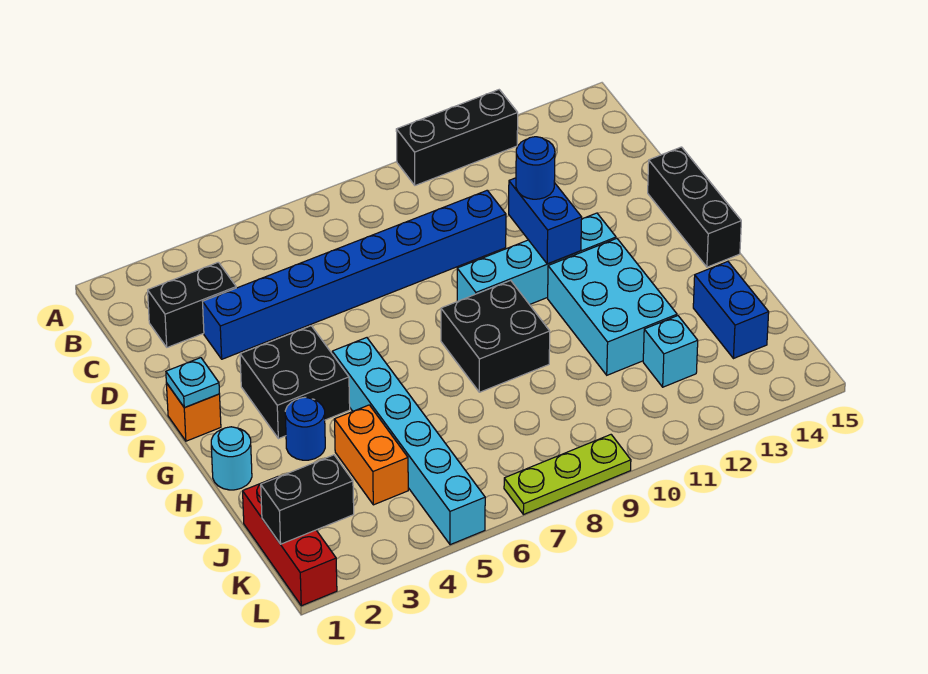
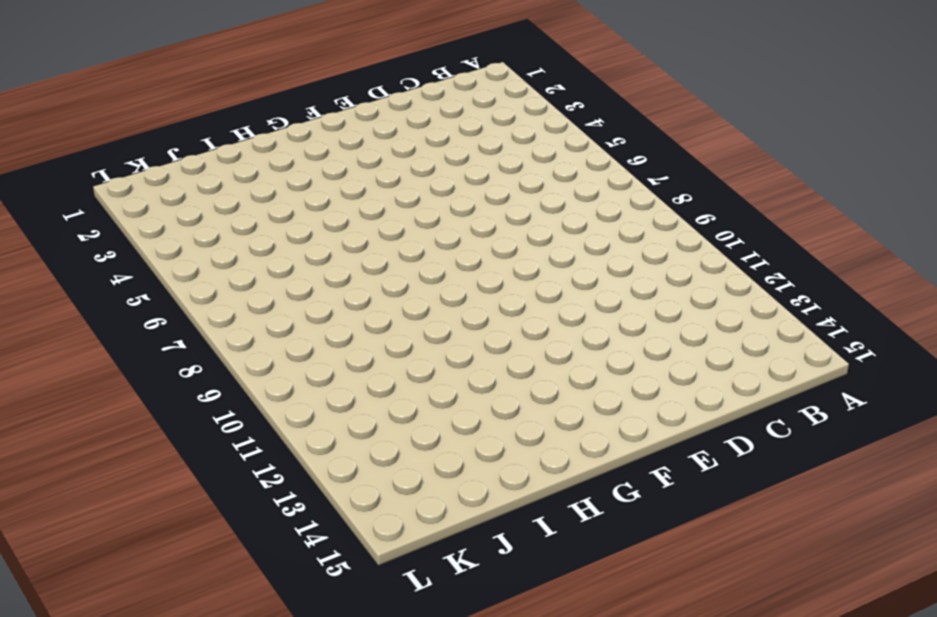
none -> black brick A10:A12 level 1
none -> black brick C2:C3 level 1
none -> blue brick D3:D10 level 1

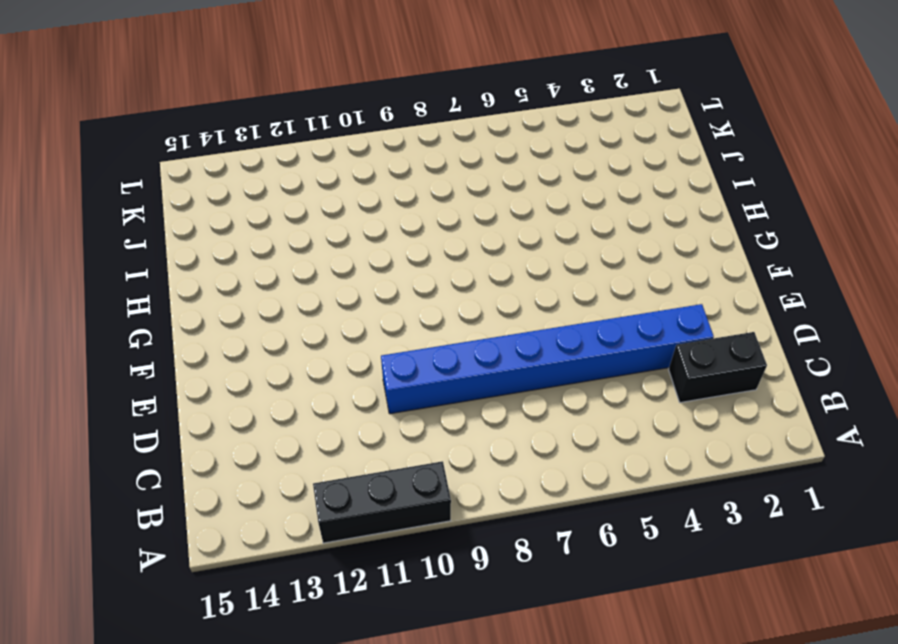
none -> black brick E15:G15 level 1
none -> orange brick F1 level 1
none -> black brick F3:G4 level 1

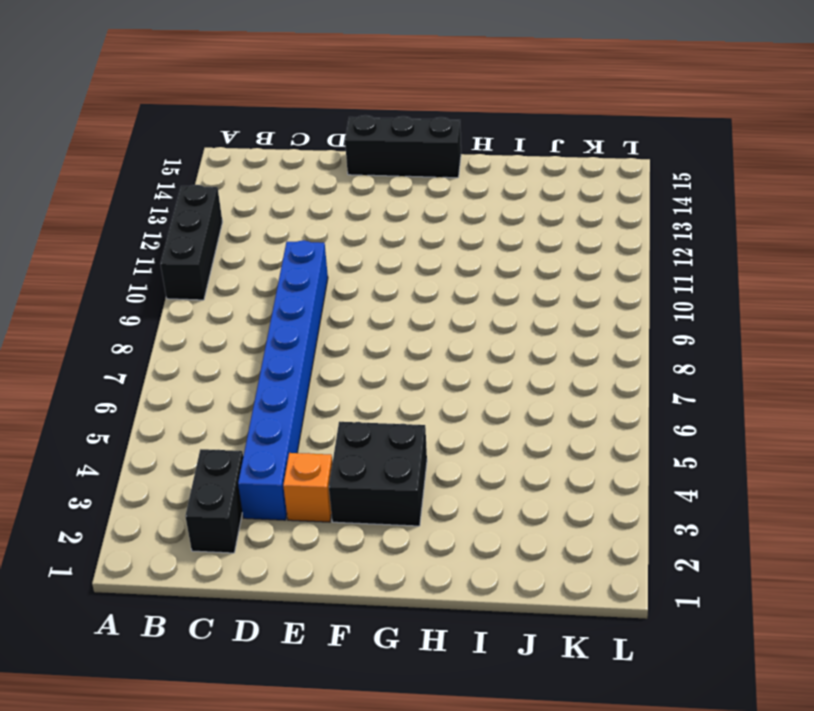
orange brick E3 level 1 -> orange brick F1 level 1
none -> cyan brick F9:F12 level 1
none -> cyan brick G5:L5 level 1
none -> black brick G8:H9 level 1

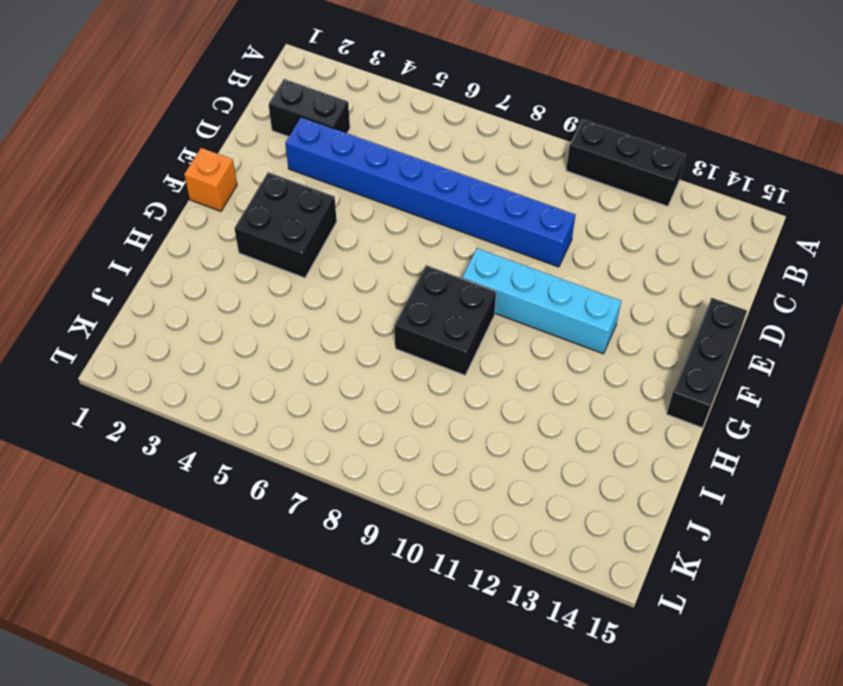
none -> cyan brick G5:L5 level 1
none -> cyan brick G11:I12 level 1
none -> cyan round brick H1 level 1

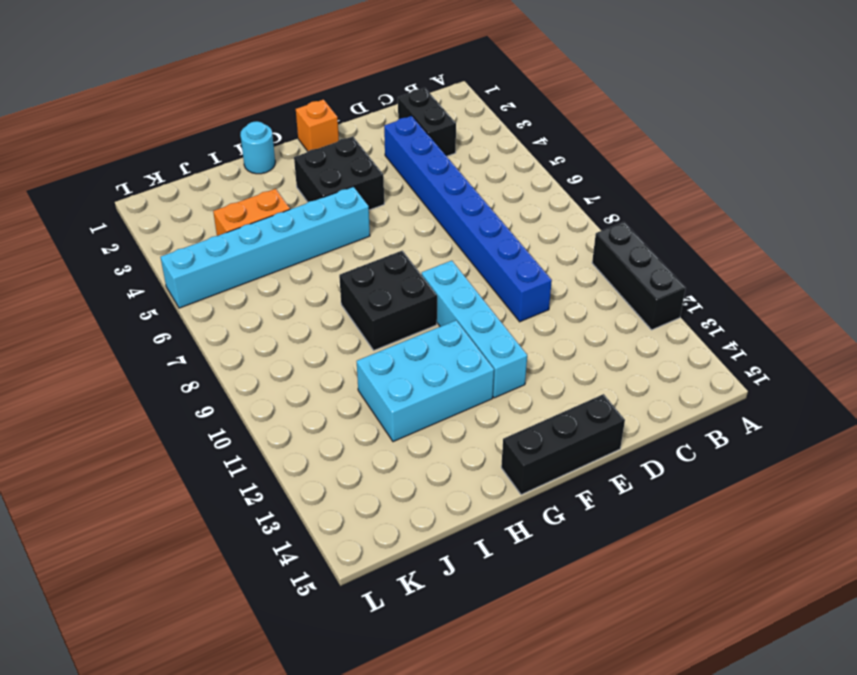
none -> blue round brick H3 level 1
none -> blue brick I14:J14 level 1
none -> red brick J1:L1 level 1

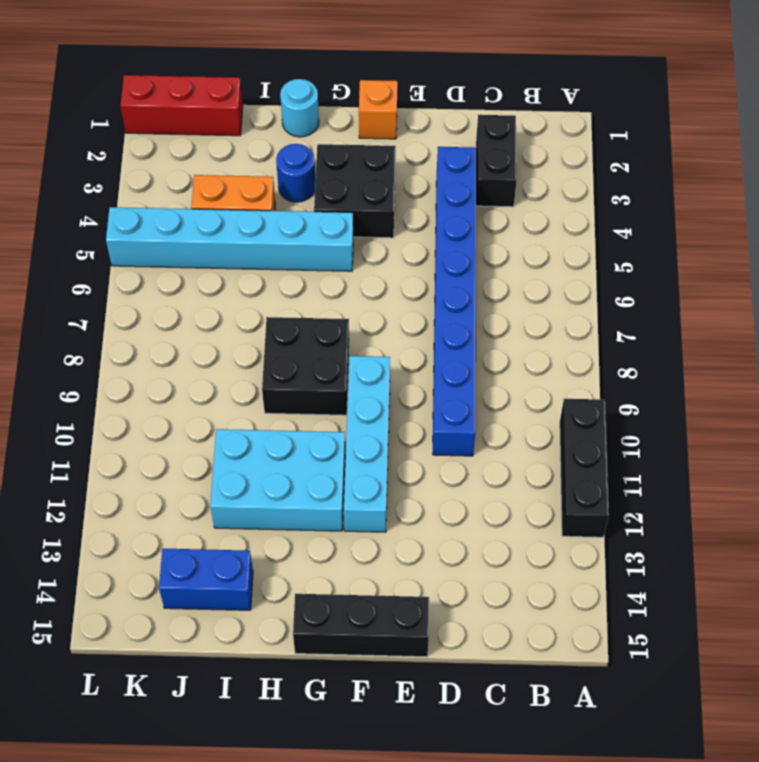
none -> cyan brick J12 level 1
none -> lime plate L7:L9 level 1
none -> blue brick E11:F11 level 2

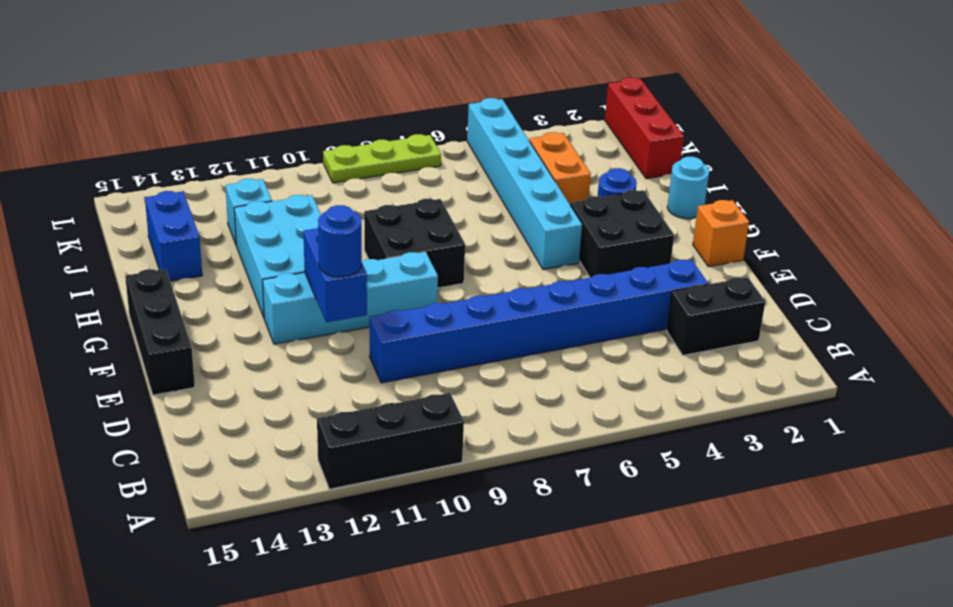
none -> cyan plate F1 level 2
none -> black brick K1:K2 level 2

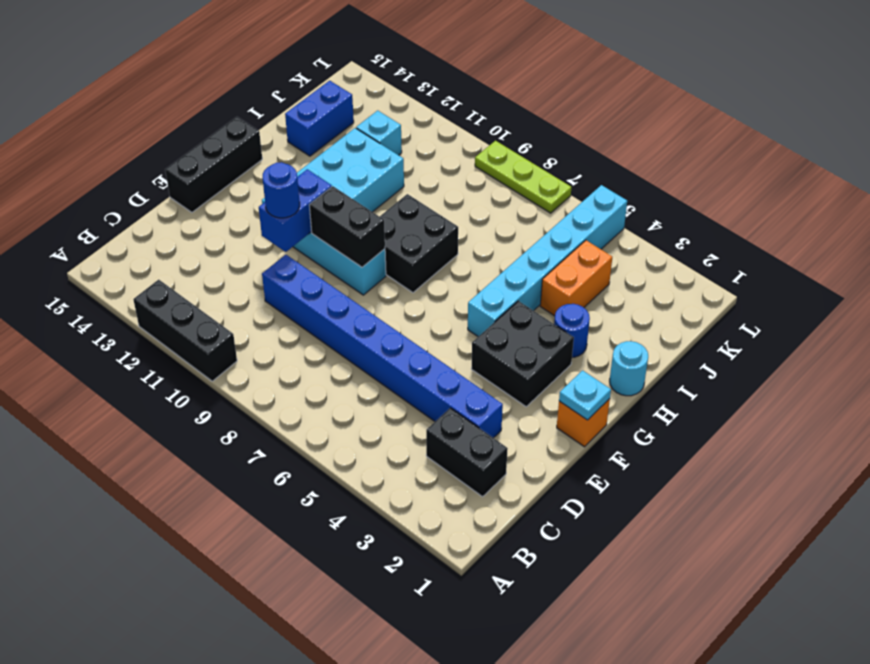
black brick F9:F10 level 2 -> black brick K1:K2 level 2
none -> red brick J1:L1 level 1

